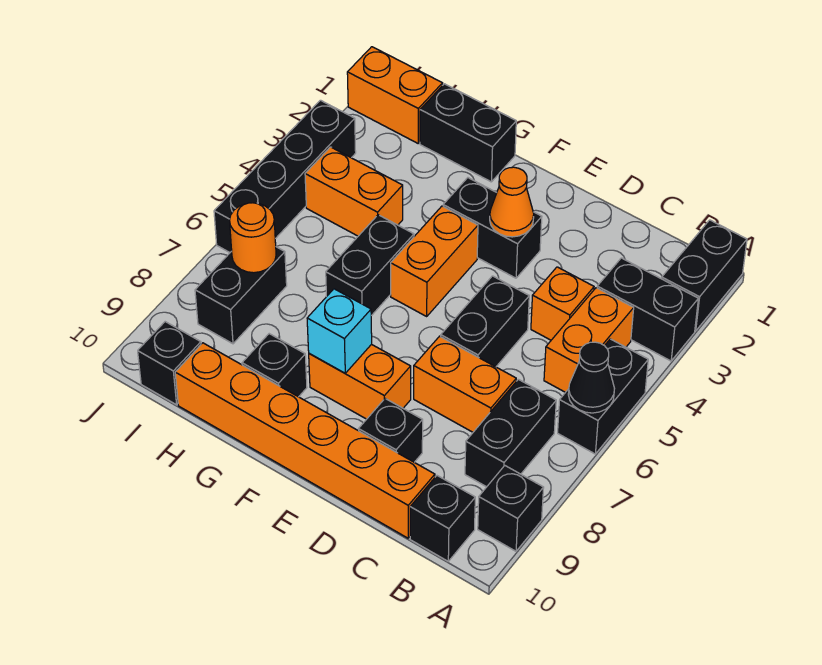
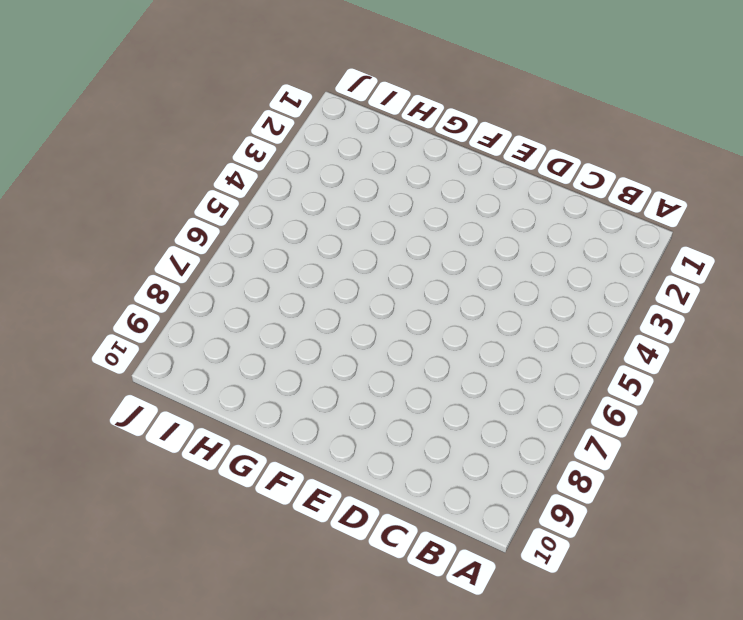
none -> black brick A1:A2 level 1
none -> black brick A3:B3 level 1
none -> black brick A5:A6 level 1

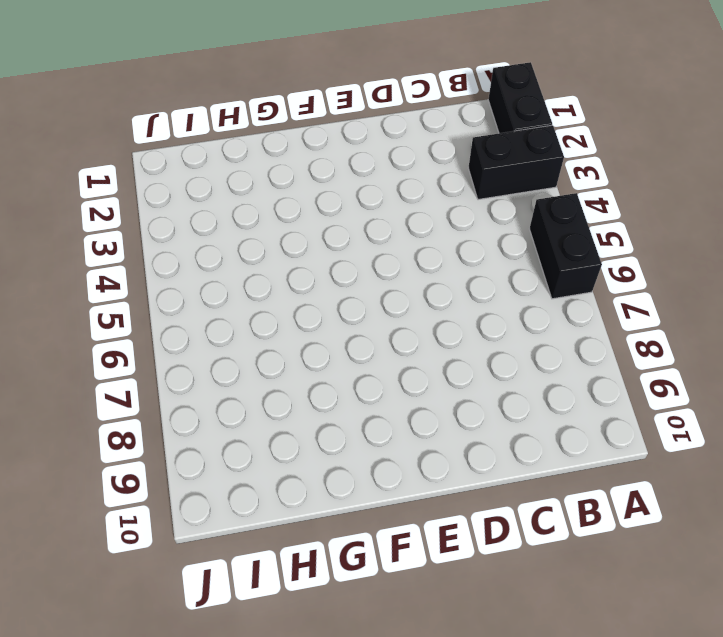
none -> black brick A9 level 1
none -> orange brick B4:B5 level 1
none -> black brick B7:B8 level 1

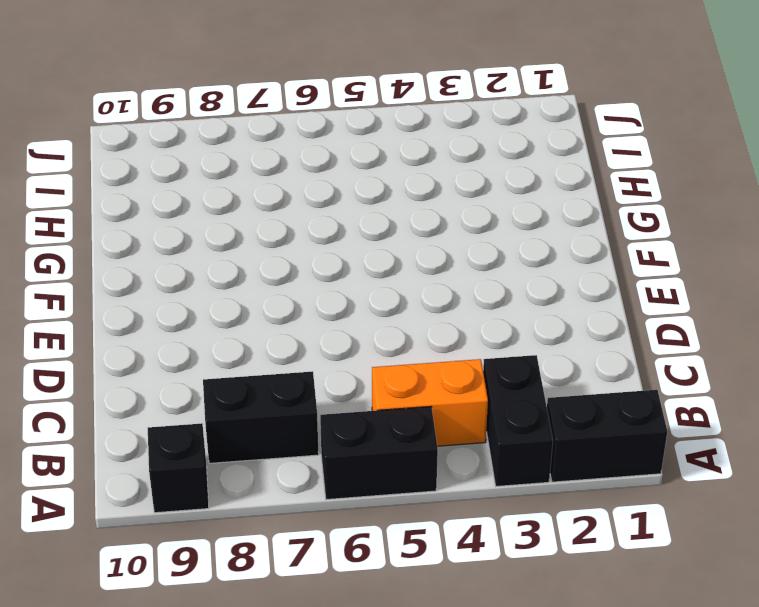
none -> black brick B10 level 1
none -> orange brick C4 level 1
none -> orange brick C7:D7 level 1

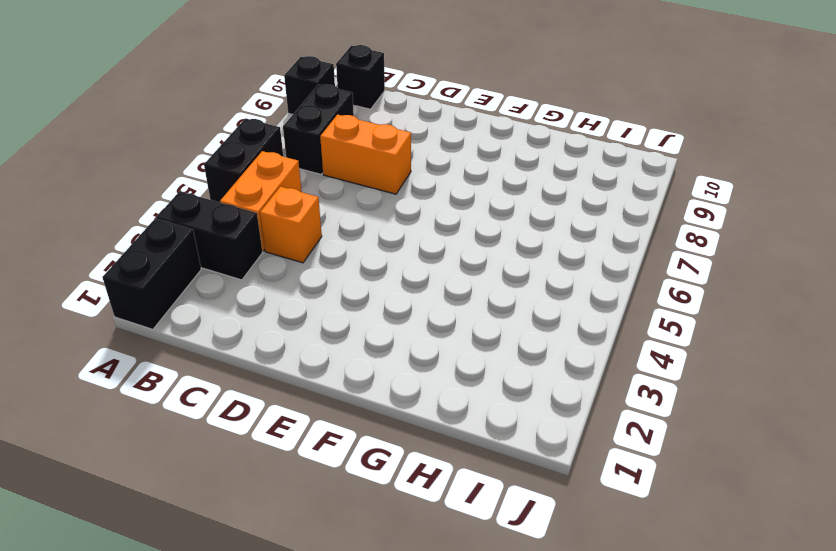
none -> orange brick C10:H10 level 1
none -> black brick D5:D6 level 1
none -> black brick D9 level 1

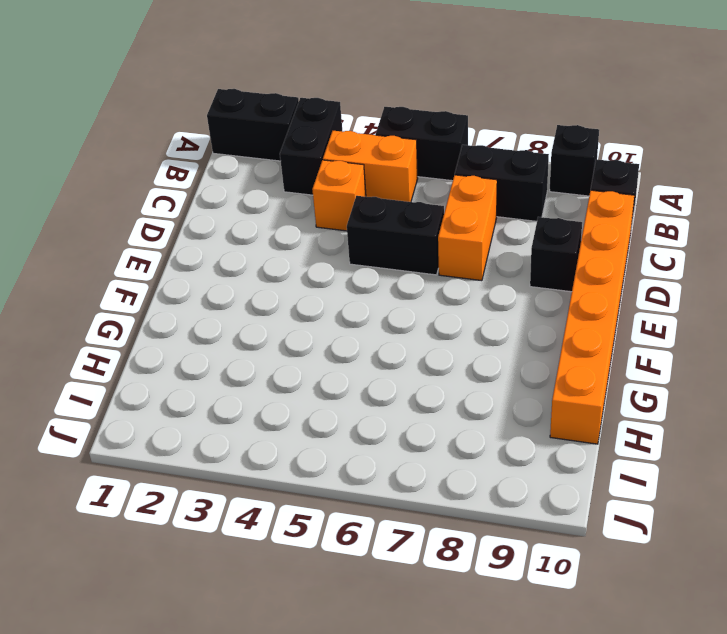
none -> black brick E3:F3 level 1
none -> orange brick E8:F8 level 1
none -> orange brick F4:F5 level 1

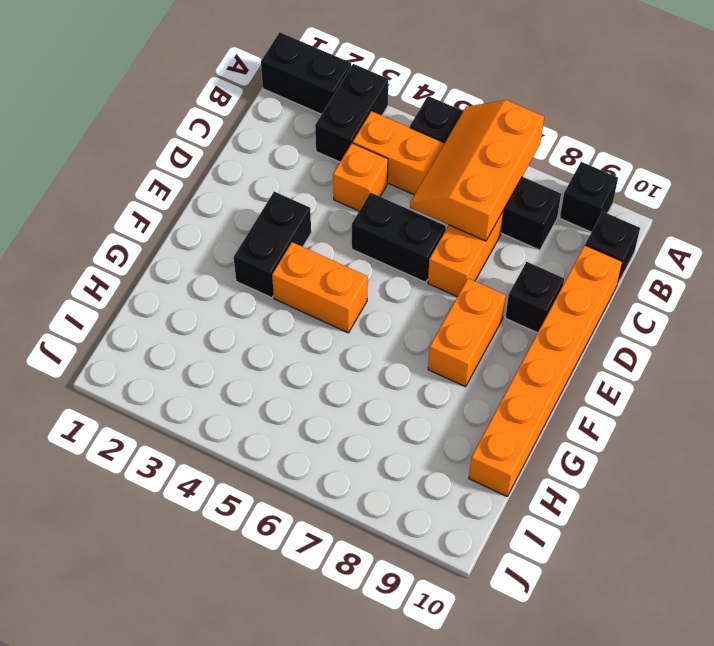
orange slope A6:C7 level 2 top 7 -> black cone A6 level 2
none -> black brick G1:H1 level 1
none -> black brick G5:G6 level 1
none -> black brick G9 level 1

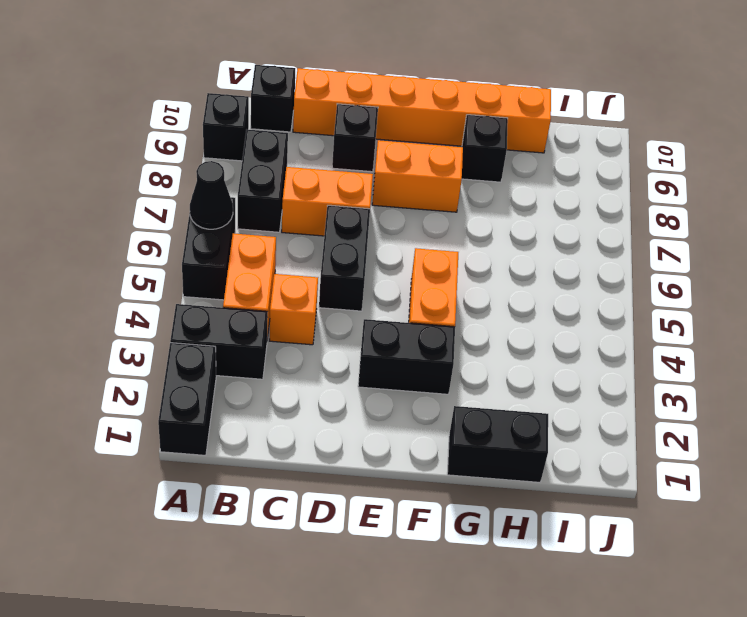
none -> black brick G5:G6 level 1
none -> orange brick H4:I4 level 1
none -> orange brick I1:J1 level 1

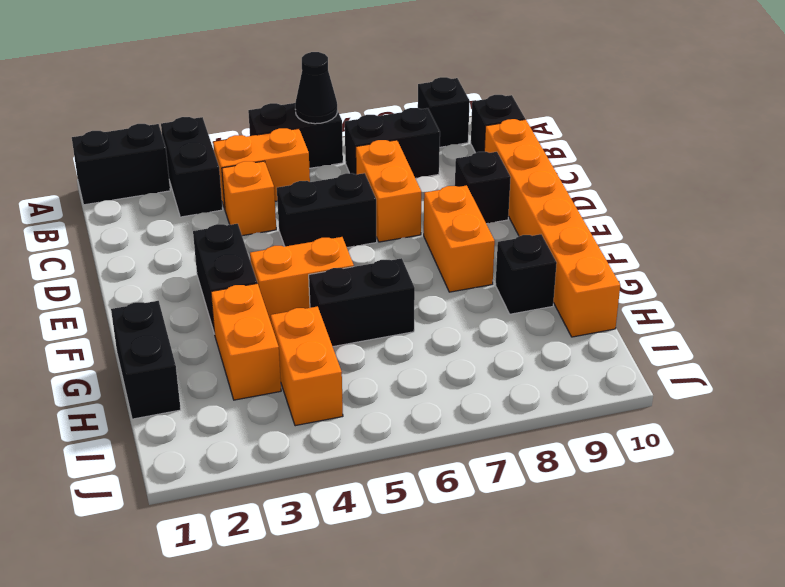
orange brick G3:H3 level 1 -> orange brick I1:J1 level 1
none -> black brick I7:I8 level 1
none -> black brick I10 level 1
none -> black brick J3:J6 level 1

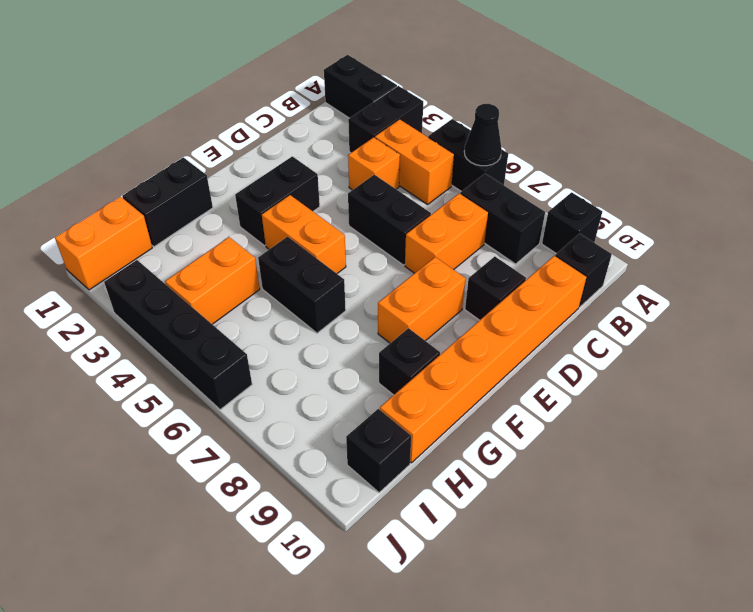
none -> black brick I7:I8 level 1
none -> orange cone E3 level 2
none -> cyan brick F8 level 2

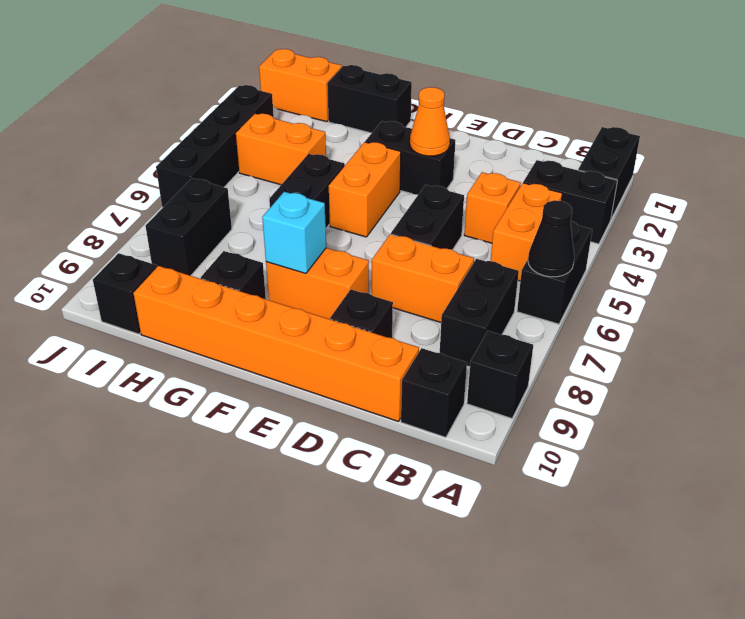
none -> orange round brick I7 level 2

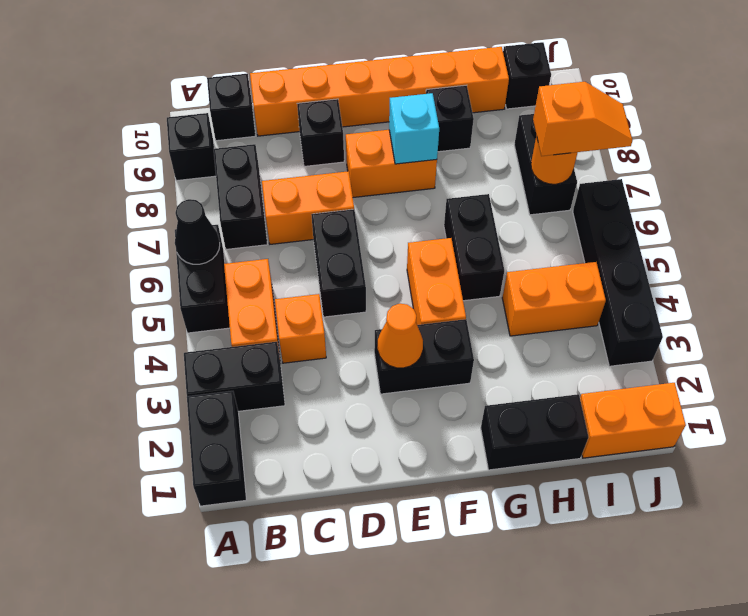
orange slope I7:J7 level 3 top I -> none

